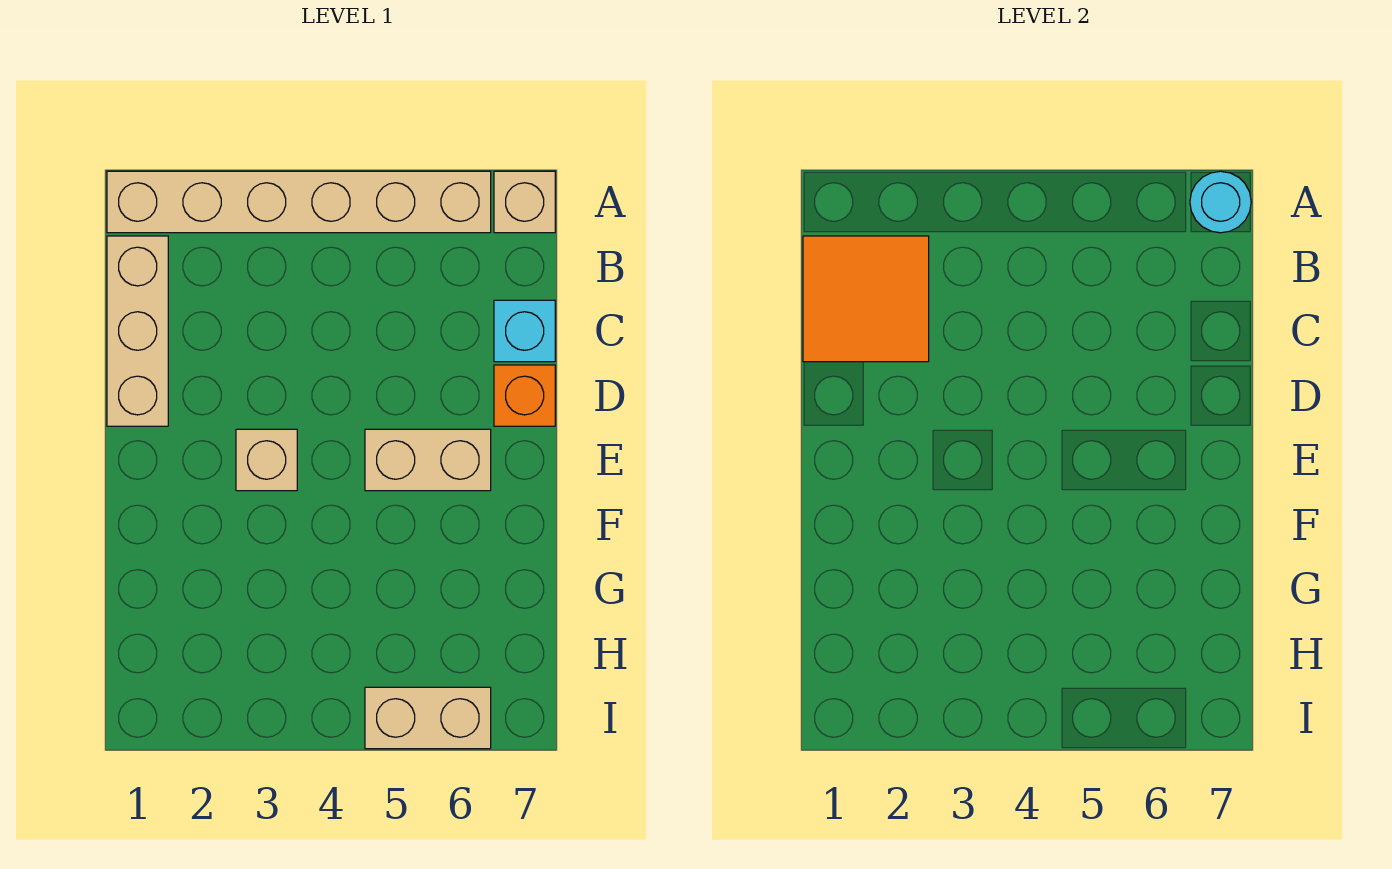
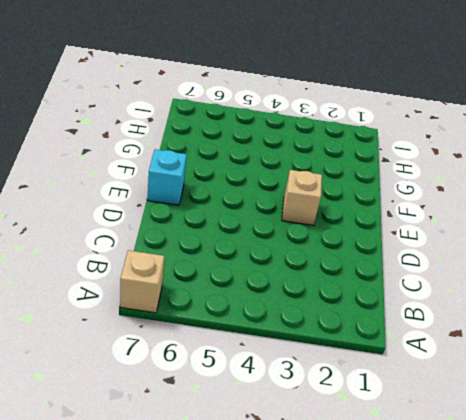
cyan brick E7 level 1 -> cyan brick C7 level 1
none -> tan brick A1:A6 level 1
none -> tan brick B1:D1 level 1

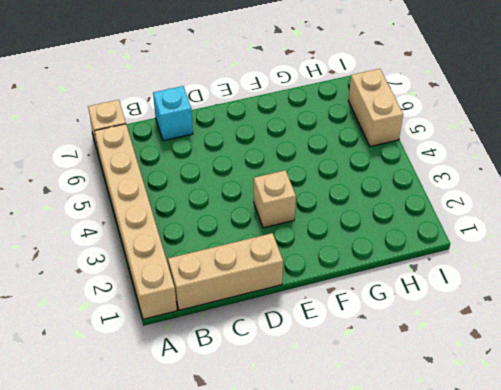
none -> orange brick D7 level 1
none -> tan brick E5:E6 level 1

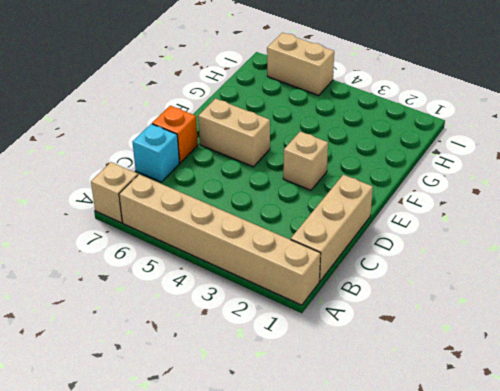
none -> cyan round brick A7 level 2
none -> orange tile B1:C2 level 2

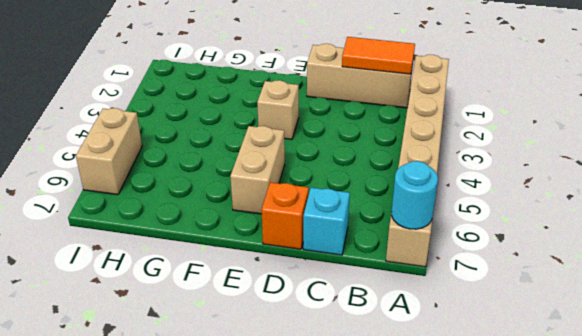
orange tile B1:C1 level 2 -> orange tile B1:C2 level 2

